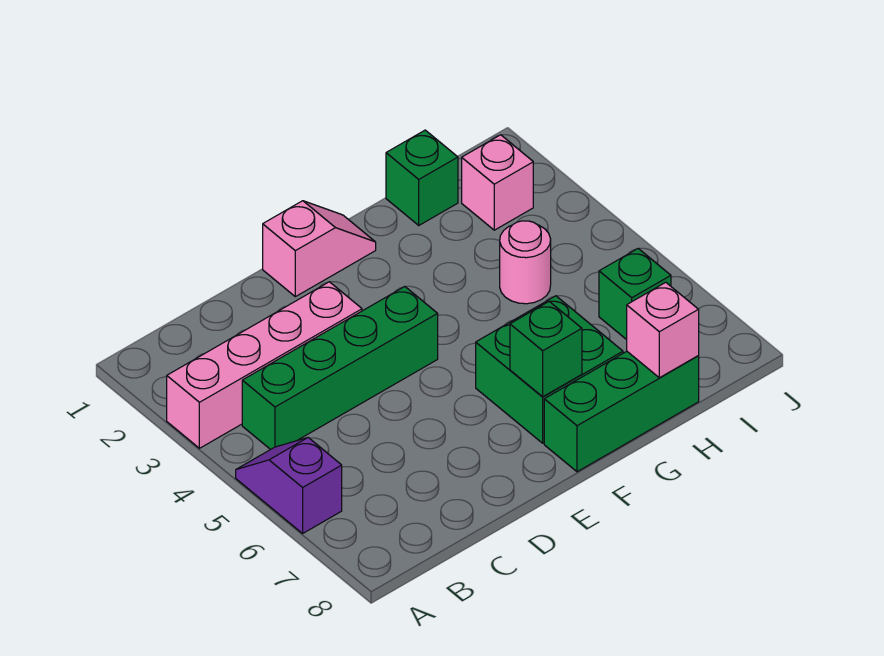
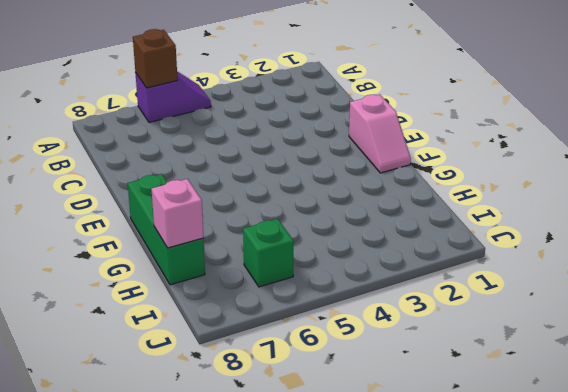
brown brick A6 level 2 -> none
none -> pink brick A3:D3 level 1
none -> green brick B4:E4 level 1
none -> green brick F6:G7 level 1

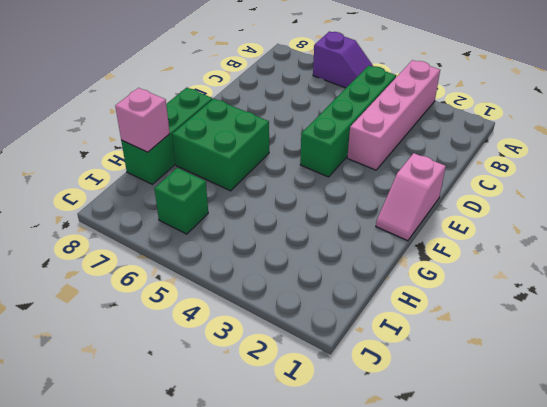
none -> green brick H1 level 1
none -> pink round brick H4 level 1
none -> pink brick I2 level 1

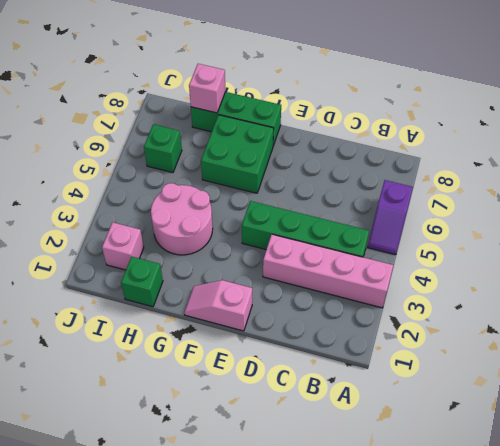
pink round brick G3:H4 level 1 -> pink round brick H4 level 1
none -> green brick F7 level 2

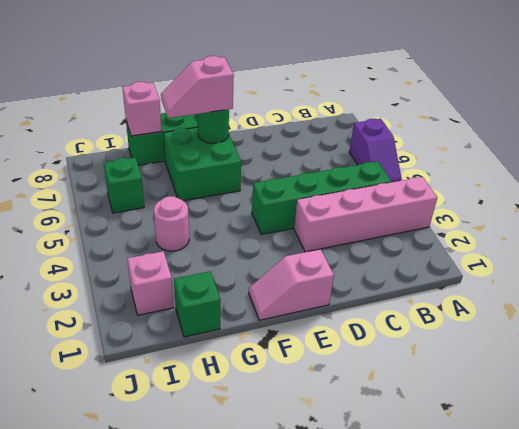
green round brick F7 level 2 -> green brick F7 level 2
pink slope F7:G7 level 3 top F -> none

